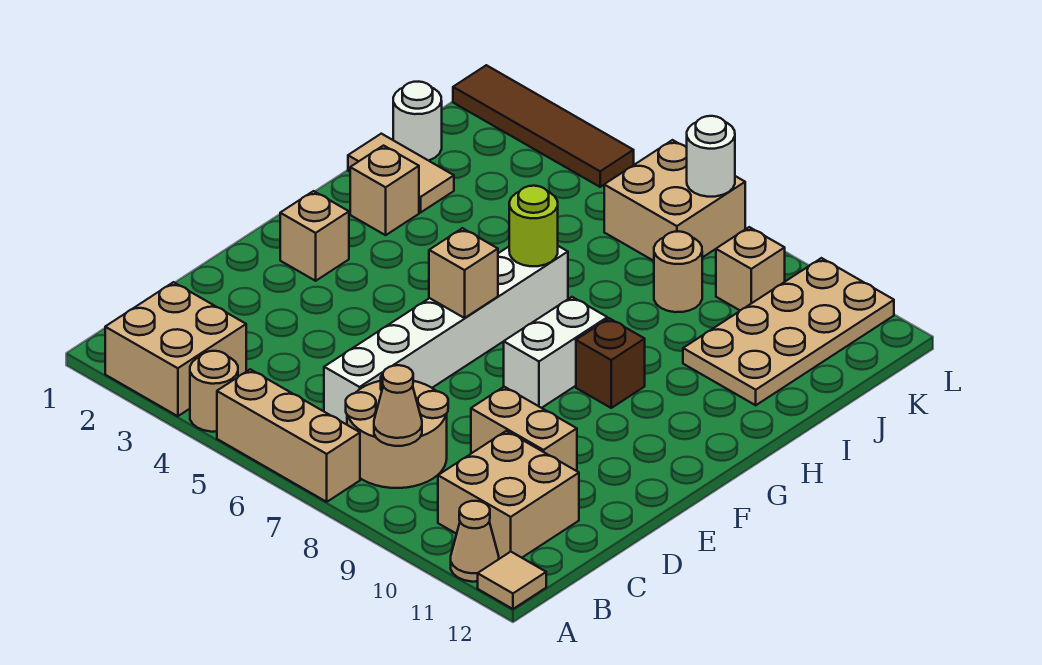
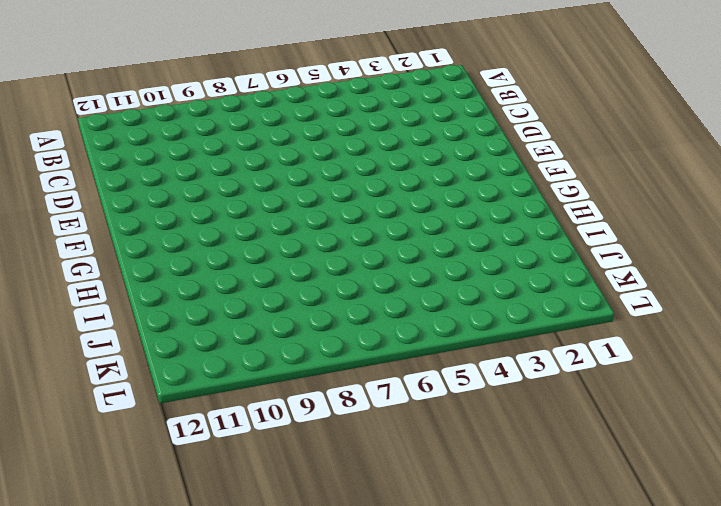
none -> tan brick A2:B3 level 1
none -> tan round brick A4 level 1
none -> tan brick A5:A7 level 1

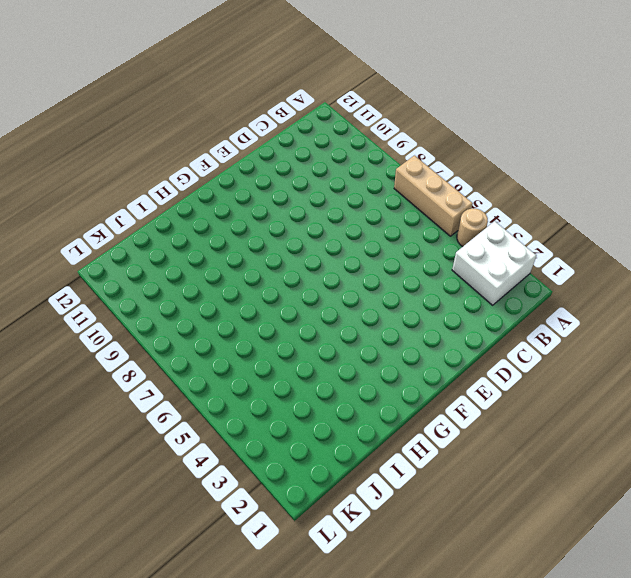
white brick A2:B3 level 1 -> tan brick A2:B3 level 1
none -> tan cone A11 level 1
none -> tan tile A12 level 1
none -> tan round brick B7:C8 level 1

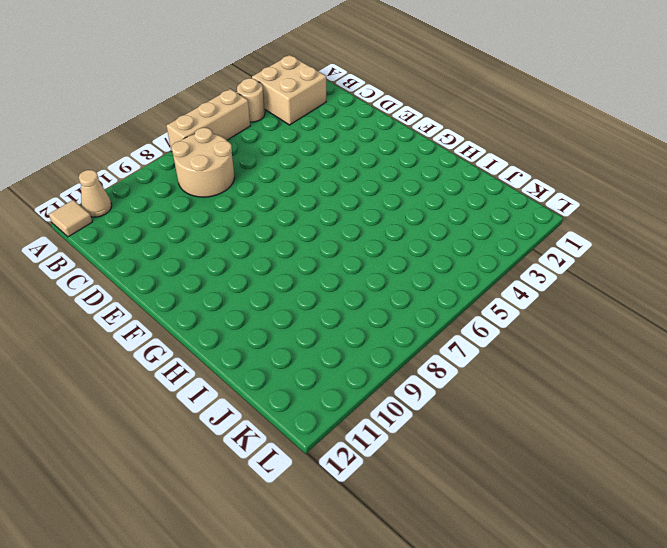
none -> tan brick B10:C11 level 1
none -> white brick C6:H6 level 1
none -> tan brick D9:D10 level 1

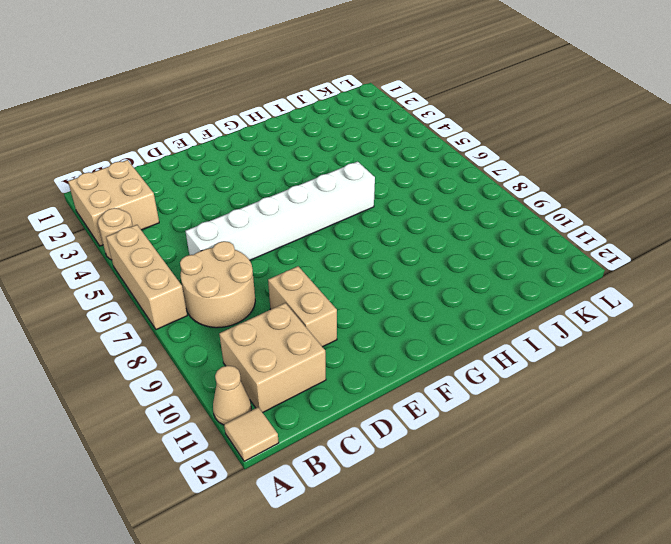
none -> tan brick F2 level 1
none -> white brick F8:G8 level 1
none -> brown brick G9 level 1

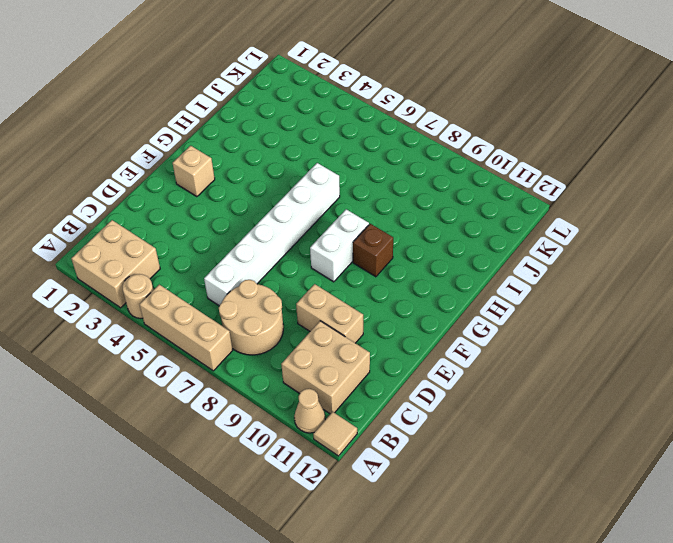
none -> tan brick H2 level 1
none -> tan tile I1:I2 level 1
none -> tan plate I10:L11 level 1

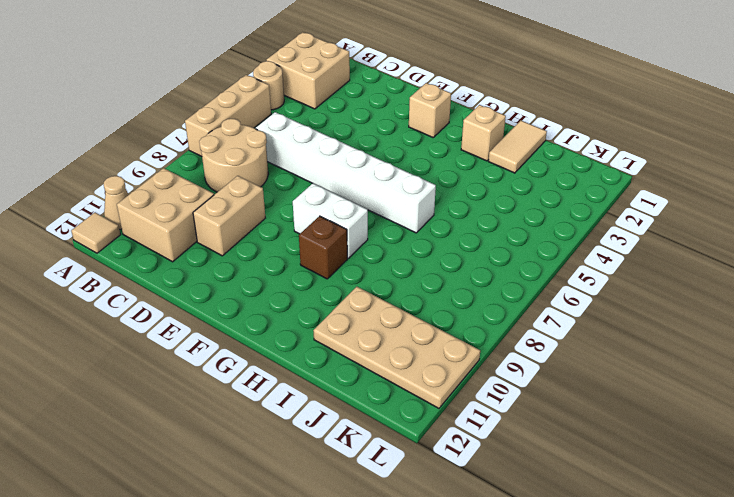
none -> white round brick J1 level 1
none -> tan round brick J8 level 1
none -> tan brick K6:L7 level 1

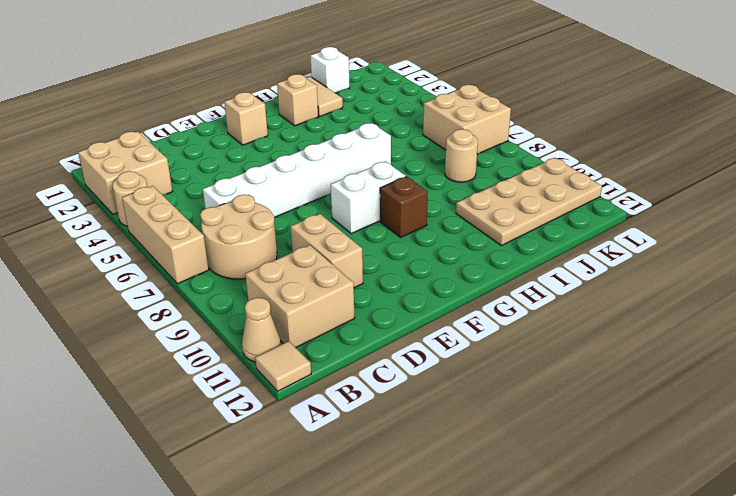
white brick J1 level 1 -> white round brick J1 level 1
none -> tan brick K9 level 1
none -> brown tile L1:L4 level 1
none -> tan cone B8 level 2

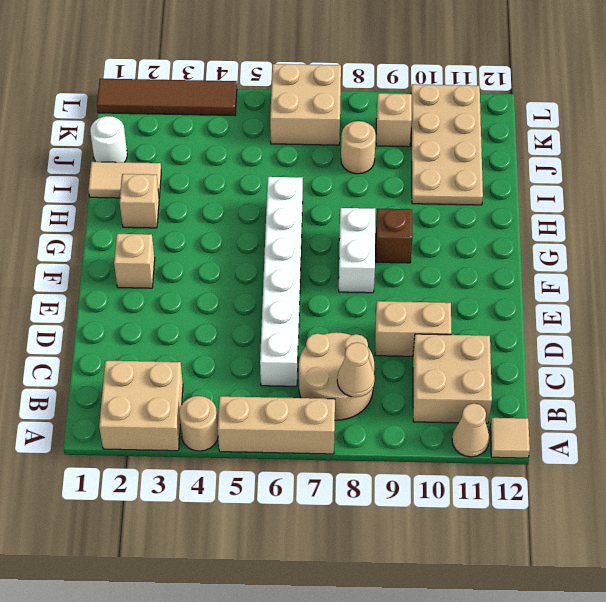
none -> tan brick F6 level 2
none -> lime round brick H6 level 2
none -> white round brick L7 level 2

